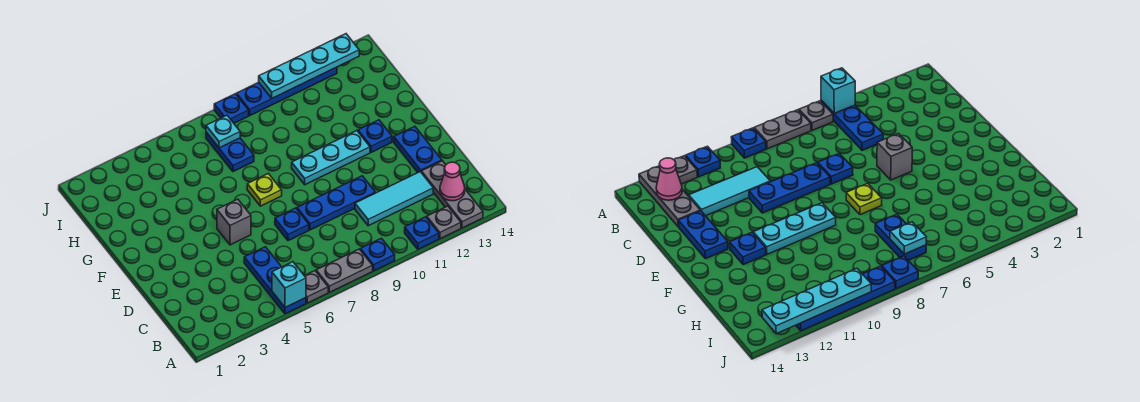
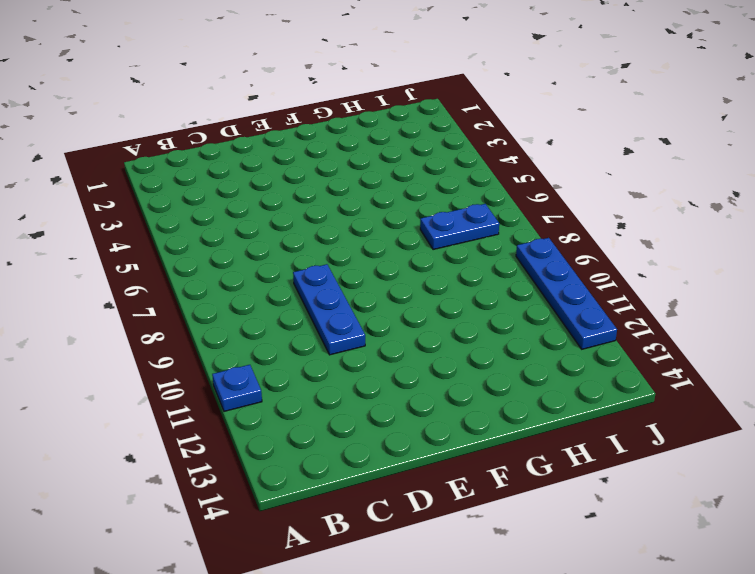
none -> blue plate A5:C5 level 1
none -> grey plate A6 level 1
none -> grey plate A7:A8 level 1

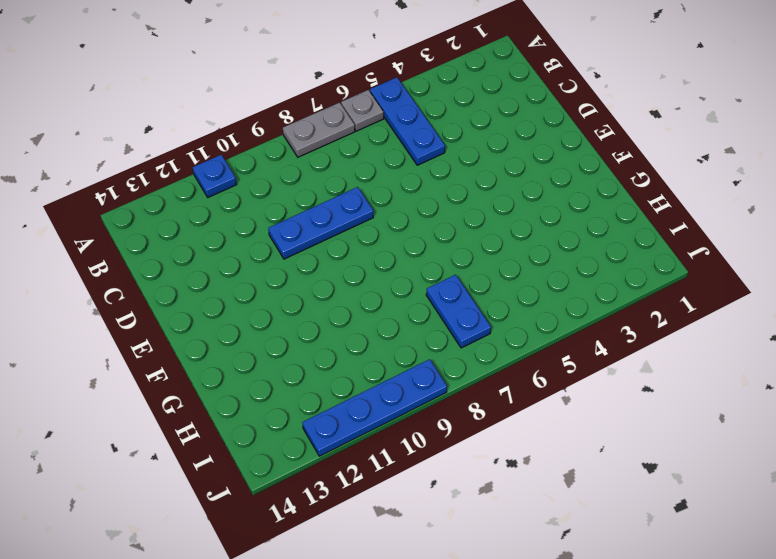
none -> blue plate A9 level 1
none -> grey plate A12 level 1
none -> grey plate A13:C13 level 1

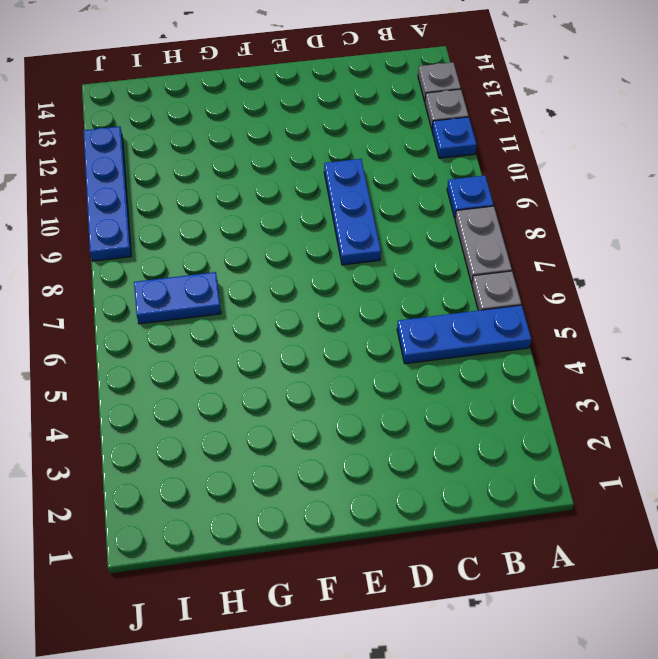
grey plate A13 level 1 -> grey plate A13:C13 level 1
none -> cyan tile C10:C12 level 1
none -> blue plate D7 level 1
none -> blue plate D13:E13 level 1

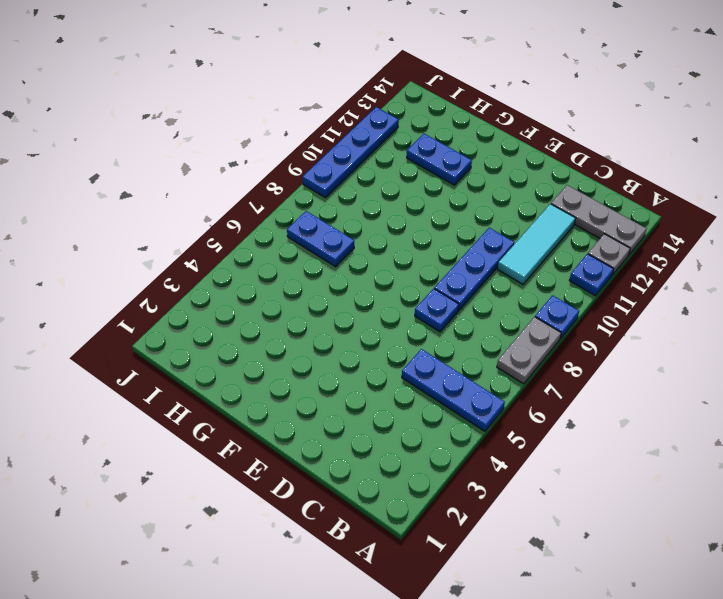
blue plate G12:H12 level 1 -> blue plate D13:E13 level 1
none -> grey plate A6 level 1
none -> grey brick E5 level 1
none -> lime plate F7 level 1

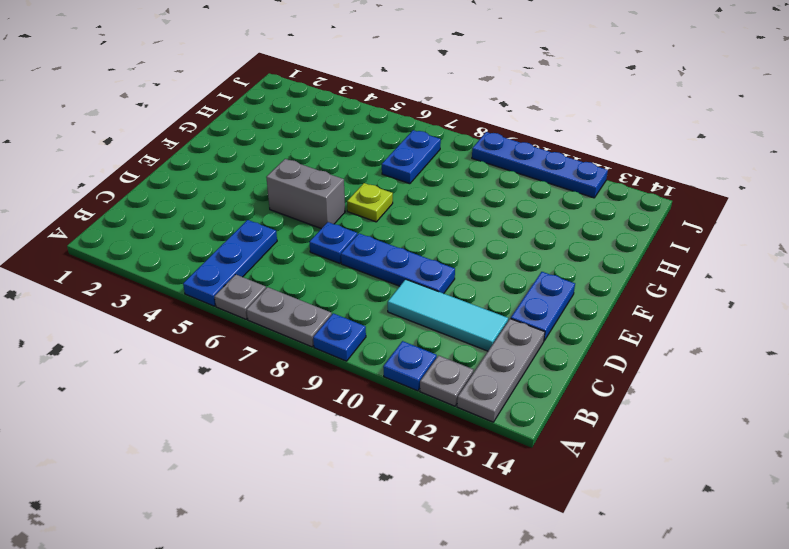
grey brick E5:E6 level 1 -> grey brick E5 level 1
none -> cyan plate F9:F11 level 1
none -> blue plate F12 level 1
none -> blue plate J8 level 1

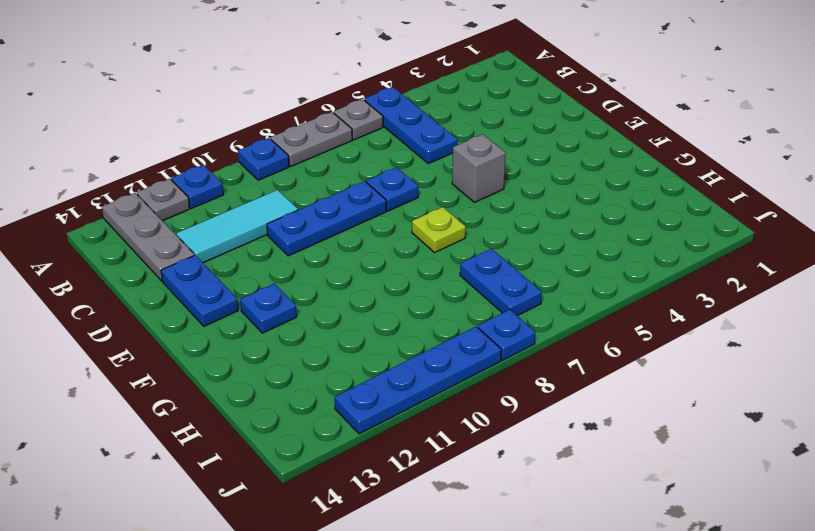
none -> cyan plate F9:F11 level 1
none -> cyan brick A5 level 2
none -> pink cone B13 level 2

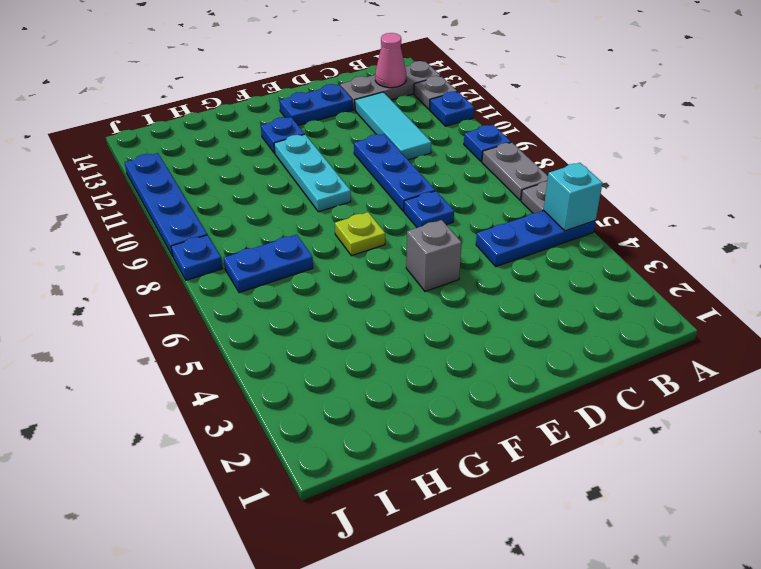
none -> cyan plate I7 level 2
none -> cyan plate J10:J13 level 2

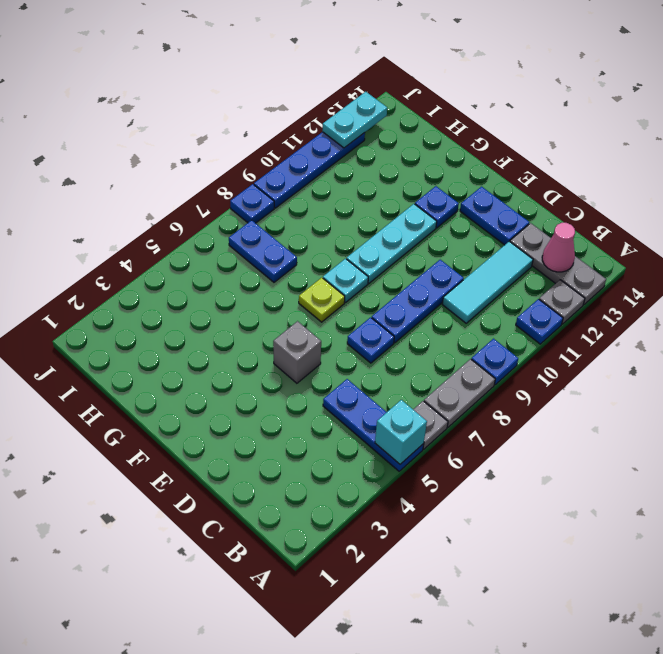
cyan plate F8 level 1 -> cyan plate I7 level 2
cyan plate J12:J13 level 2 -> cyan plate J10:J13 level 2

